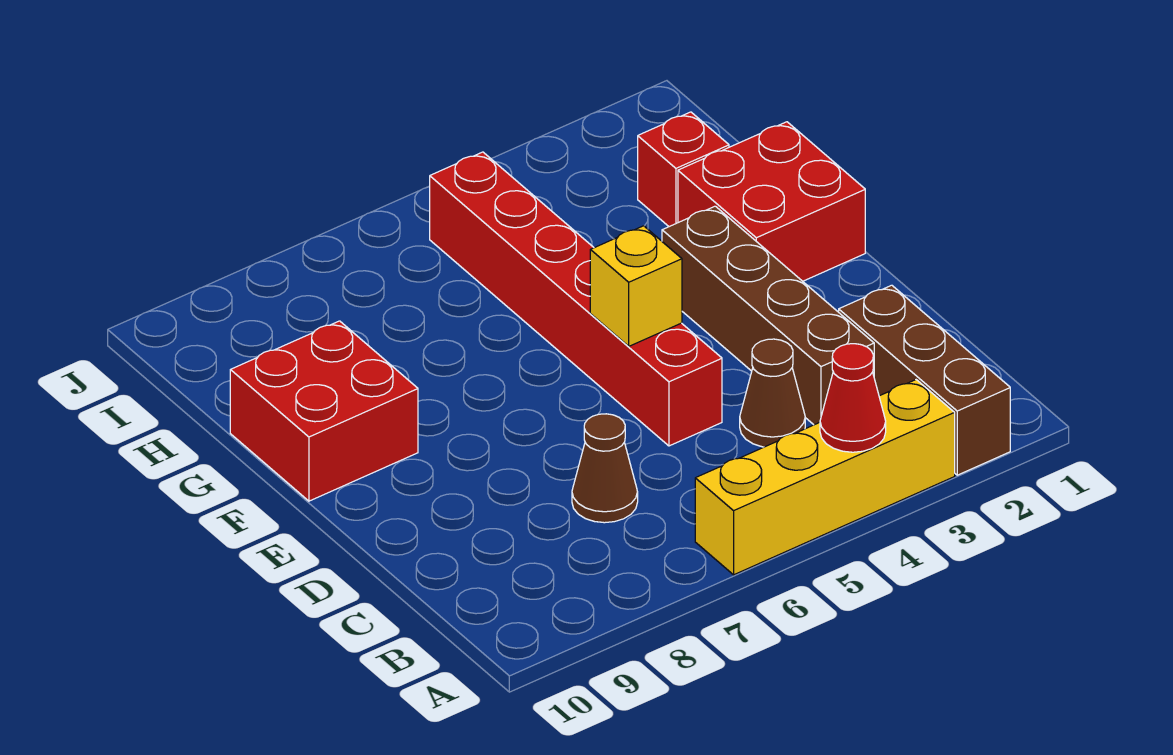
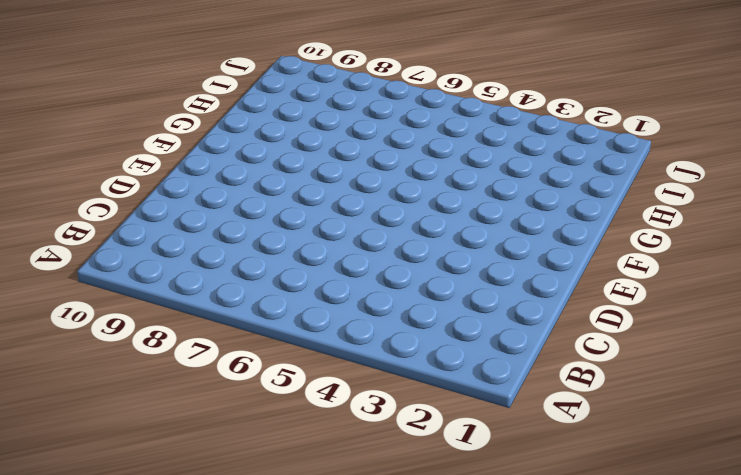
none -> brown brick A2:C2 level 1
none -> yellow brick A3:A6 level 1

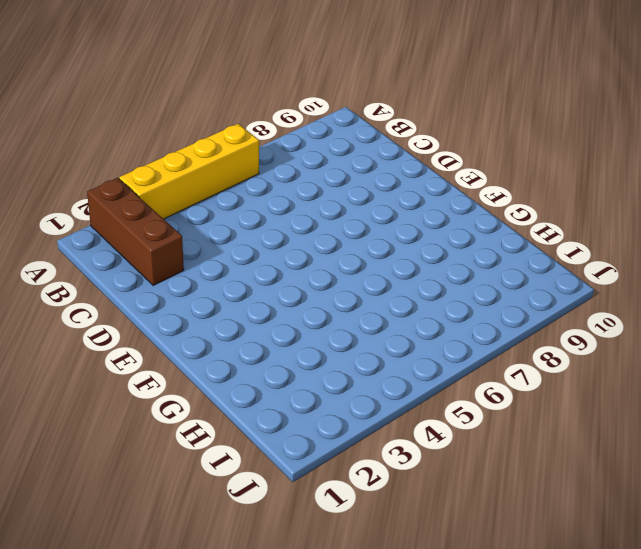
none -> brown brick C3:F3 level 1
none -> brown cone C4 level 1

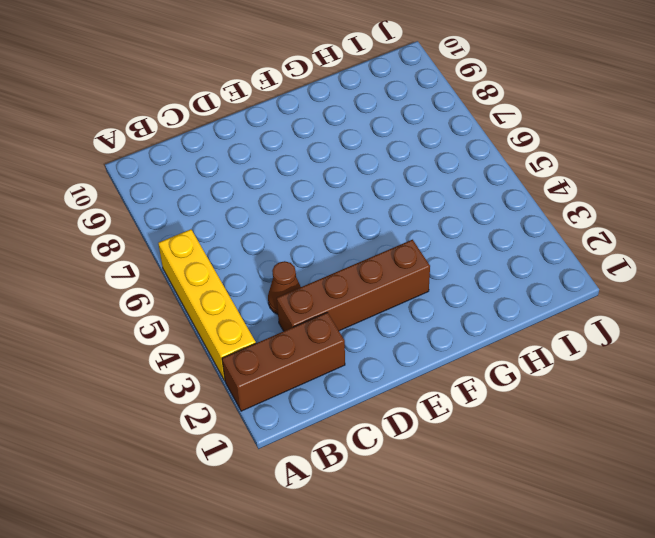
none -> brown cone C7 level 1
none -> red brick D5:I5 level 1

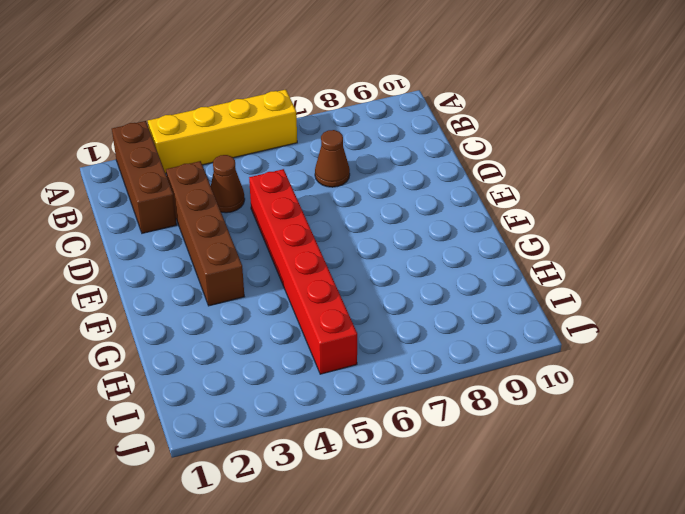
none -> red brick F1:G2 level 1
none -> red brick F9:G10 level 1

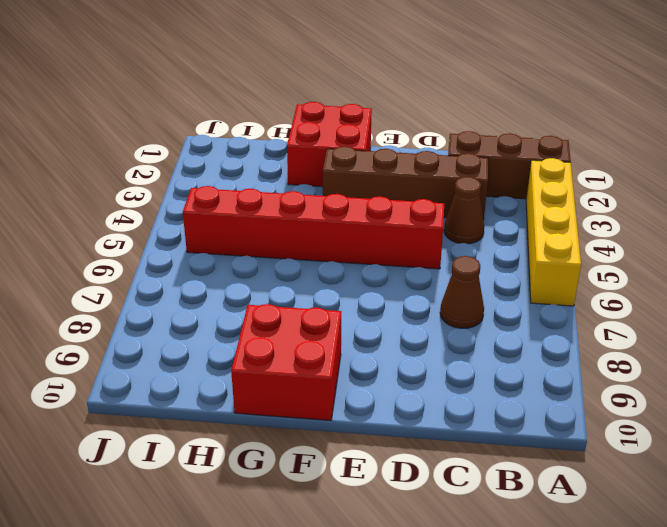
none -> red brick H2 level 1
none -> red cone A4 level 2

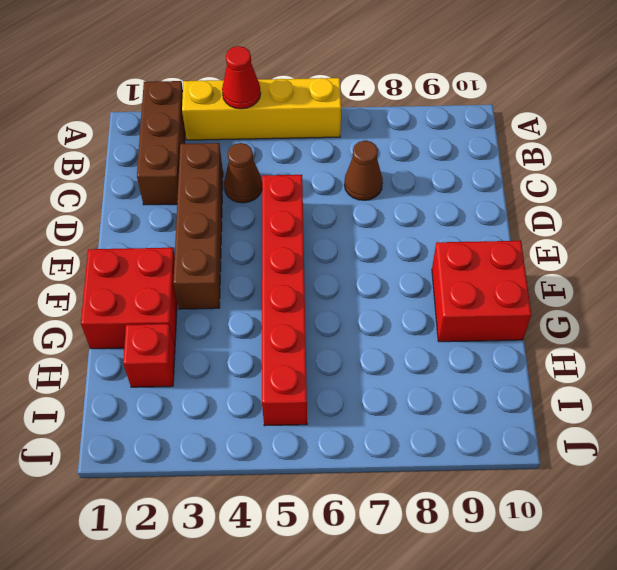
none -> yellow brick E5 level 2

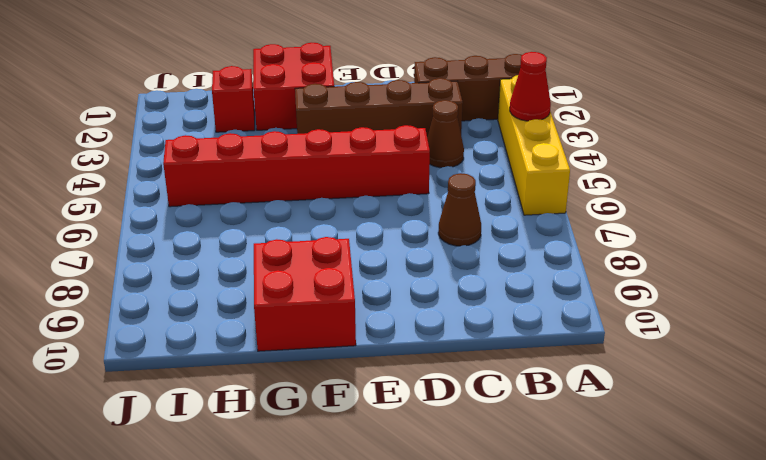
none -> yellow brick E5 level 2

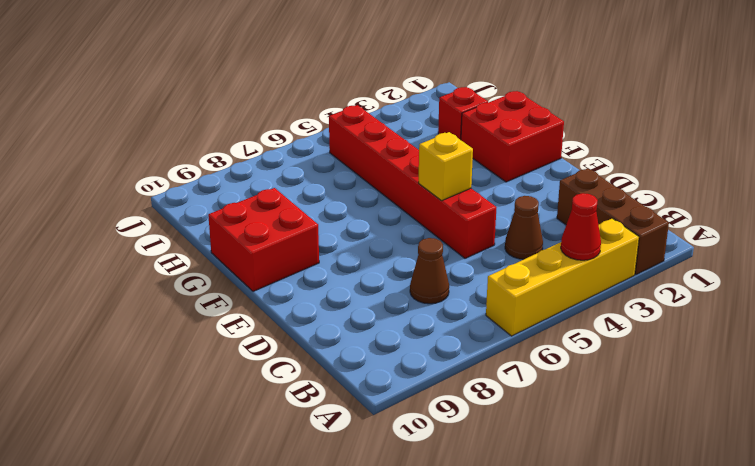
none -> brown brick C3:F3 level 1

